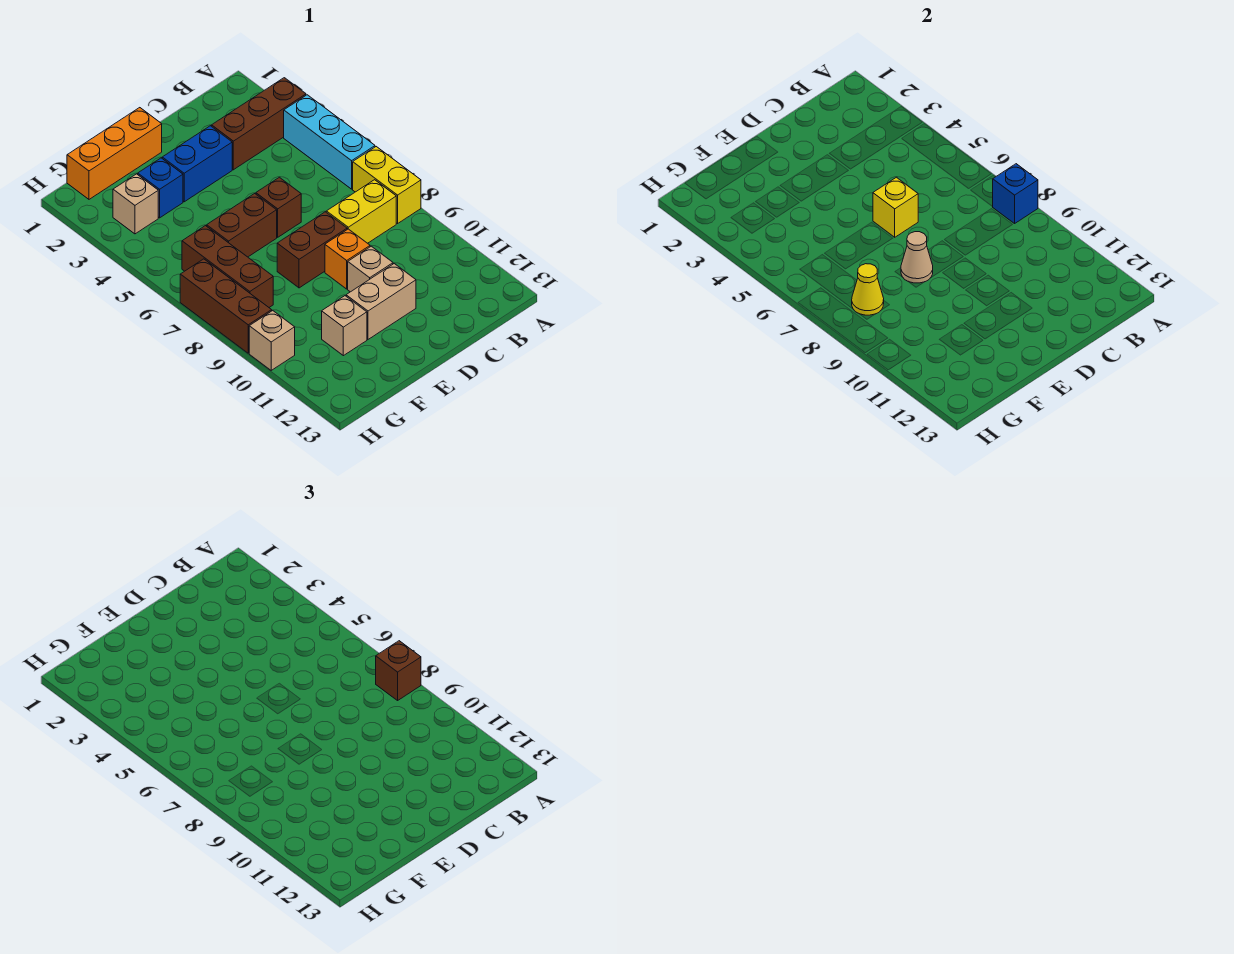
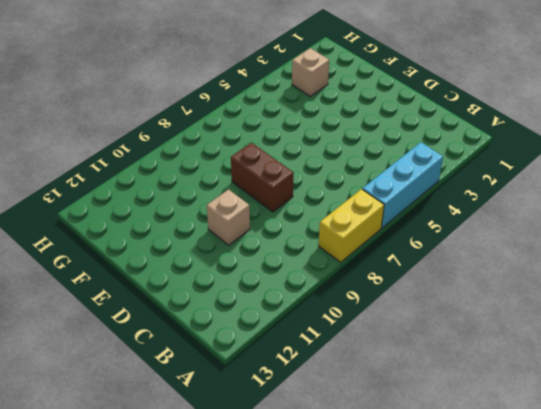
none -> brown brick A3:C3 level 1
none -> yellow brick B8:C8 level 1
none -> blue brick D3:E3 level 1

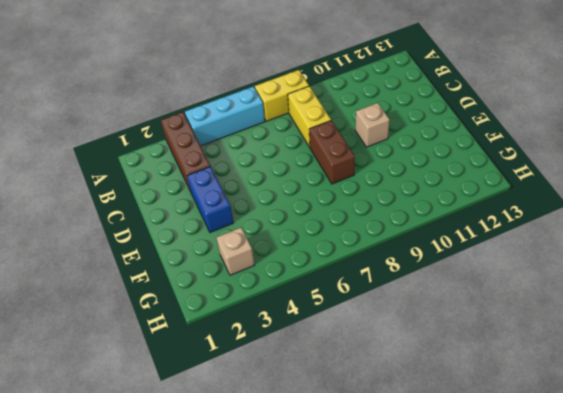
none -> brown brick D6 level 1
none -> orange brick D9 level 1
none -> tan brick D11:E11 level 1

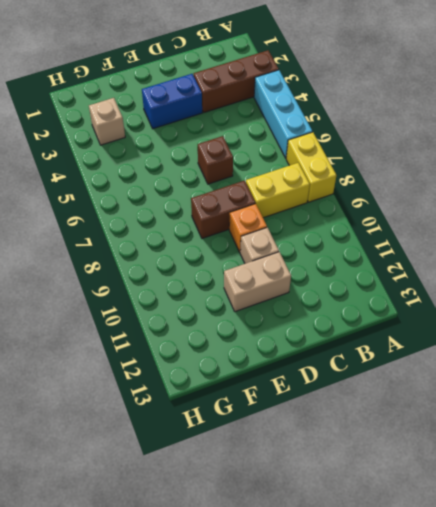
none -> orange brick E1:G1 level 1
none -> brown brick E6:F6 level 1
none -> blue brick F3 level 1

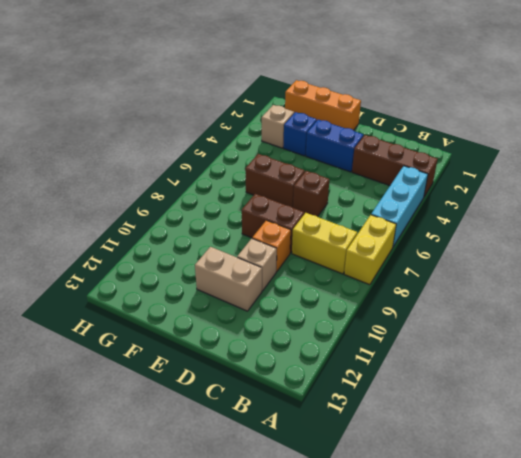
none -> tan brick F11 level 1
none -> brown brick G6:G8 level 1
none -> brown brick H7:H9 level 1

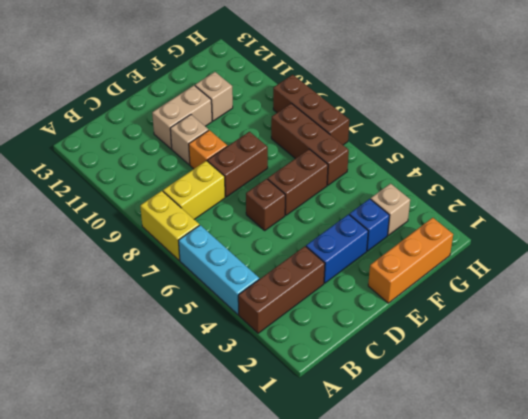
none -> tan brick H10 level 1
none -> blue brick A8 level 2
none -> yellow brick D6 level 2

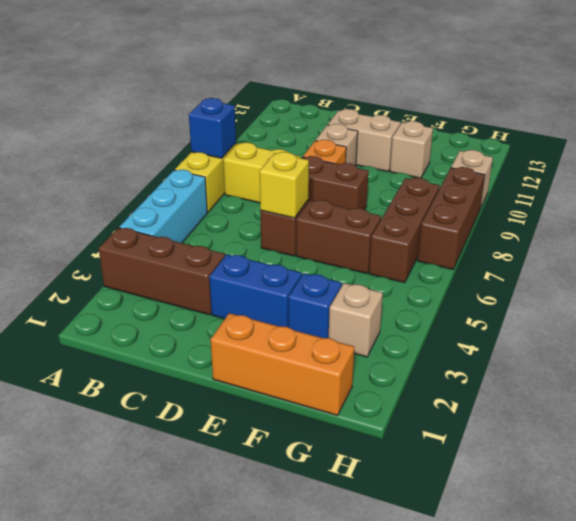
none -> tan cone E8 level 2
none -> yellow cone G8 level 2
none -> brown brick A8 level 3

